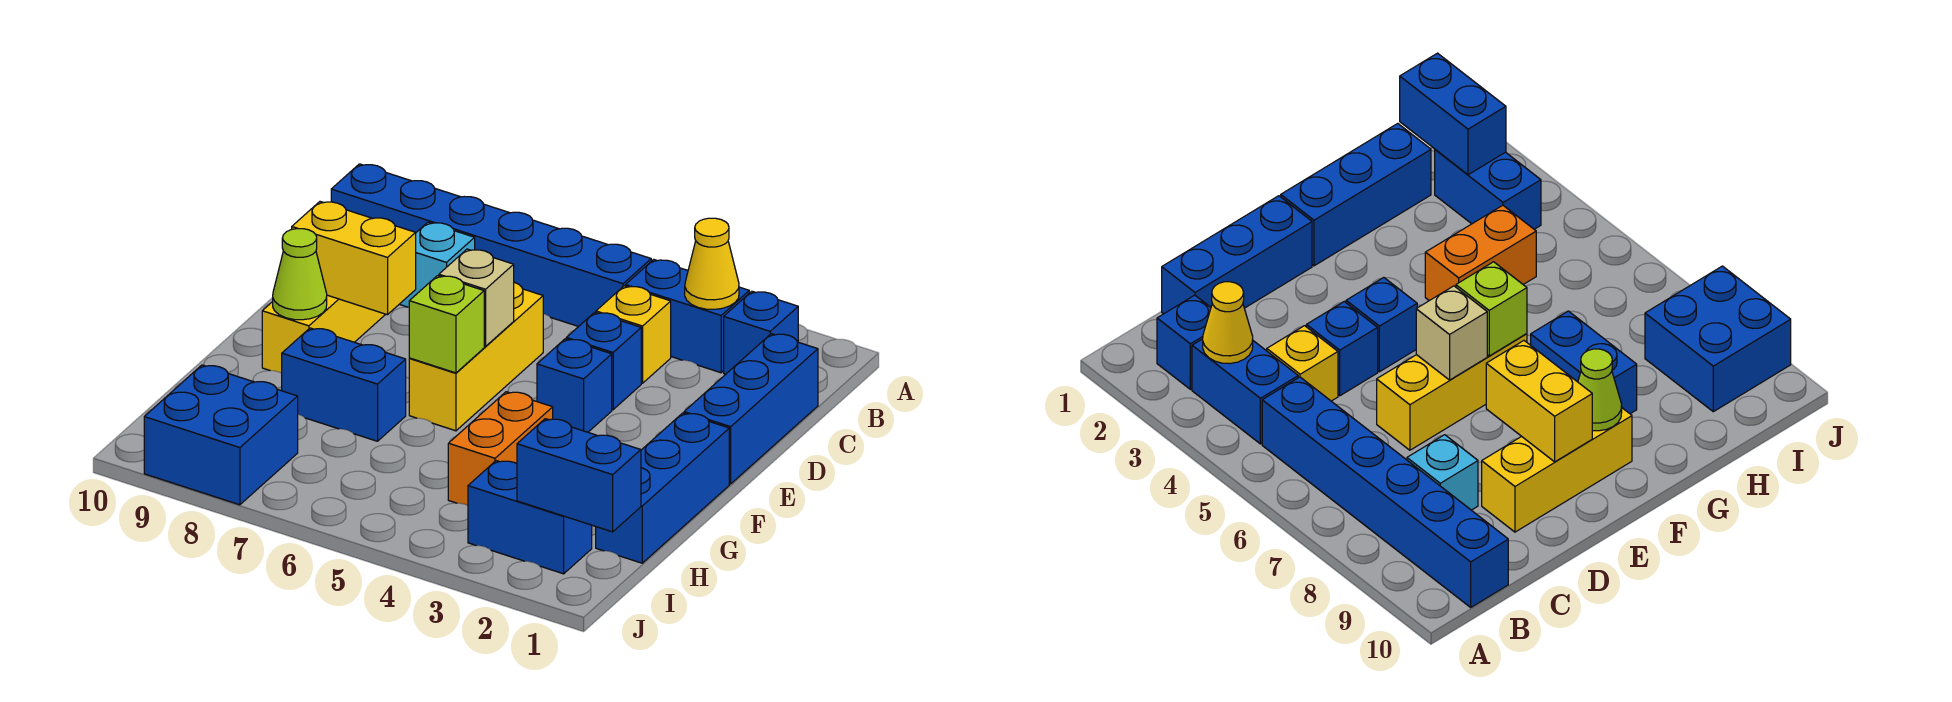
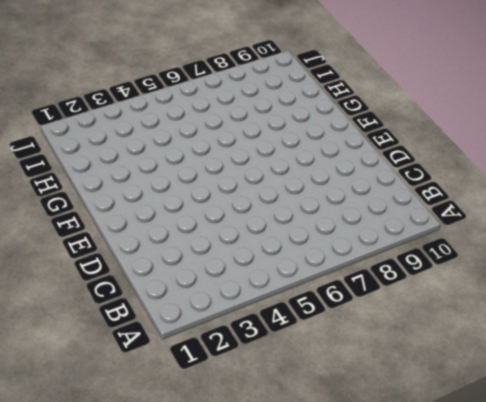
none -> blue brick B2 level 1
none -> blue brick B3:B4 level 1
none -> blue brick B5:B10 level 1

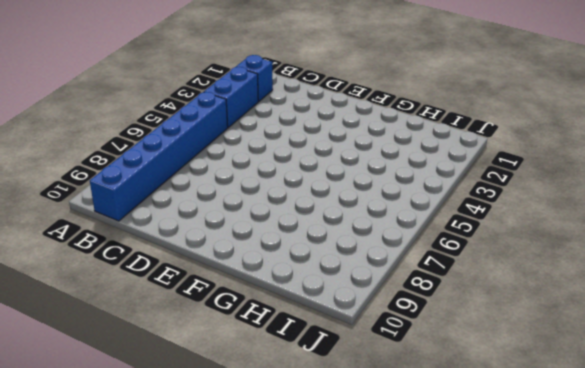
none -> blue brick C1:E1 level 1
none -> yellow brick C4 level 1
none -> cyan brick C8 level 1

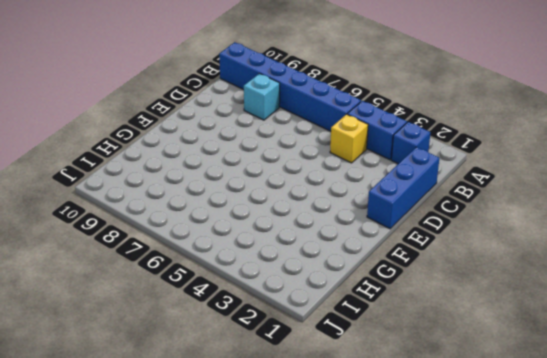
none -> blue brick D4 level 1
none -> yellow brick D6:F6 level 1
none -> yellow brick D9:F9 level 1

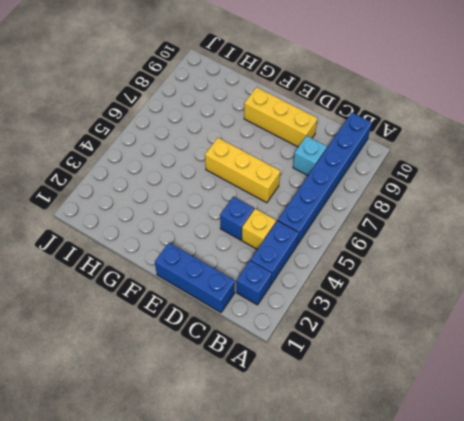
none -> blue brick E4 level 1
none -> blue brick F1:H1 level 1
none -> orange brick G4:H4 level 1

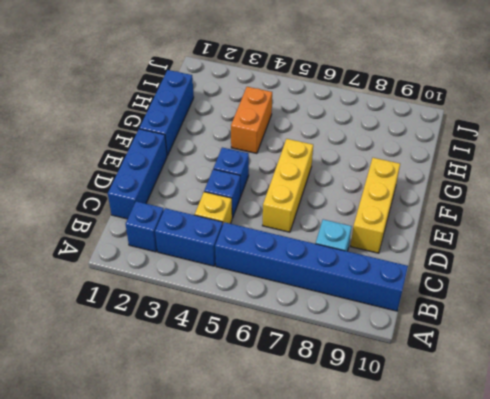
none -> blue brick G7:G8 level 1
none -> blue brick I2:I3 level 1
none -> blue brick I8:J9 level 1

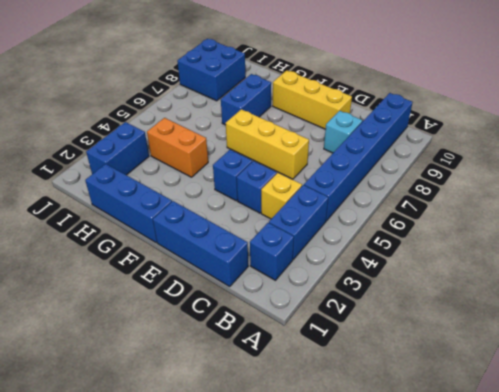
none -> yellow cone B3 level 2
none -> tan brick E6 level 2
none -> yellow brick E8:E9 level 2

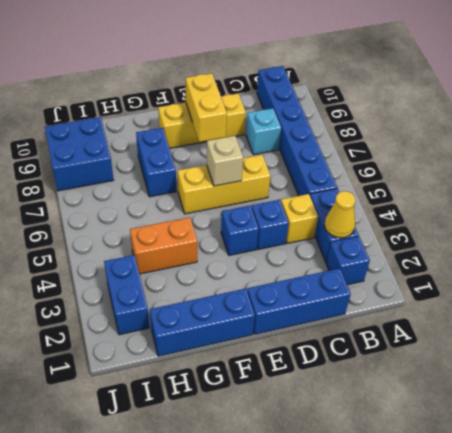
none -> lime brick F6 level 2
none -> lime cone F9 level 2
none -> blue brick I1:I2 level 2

